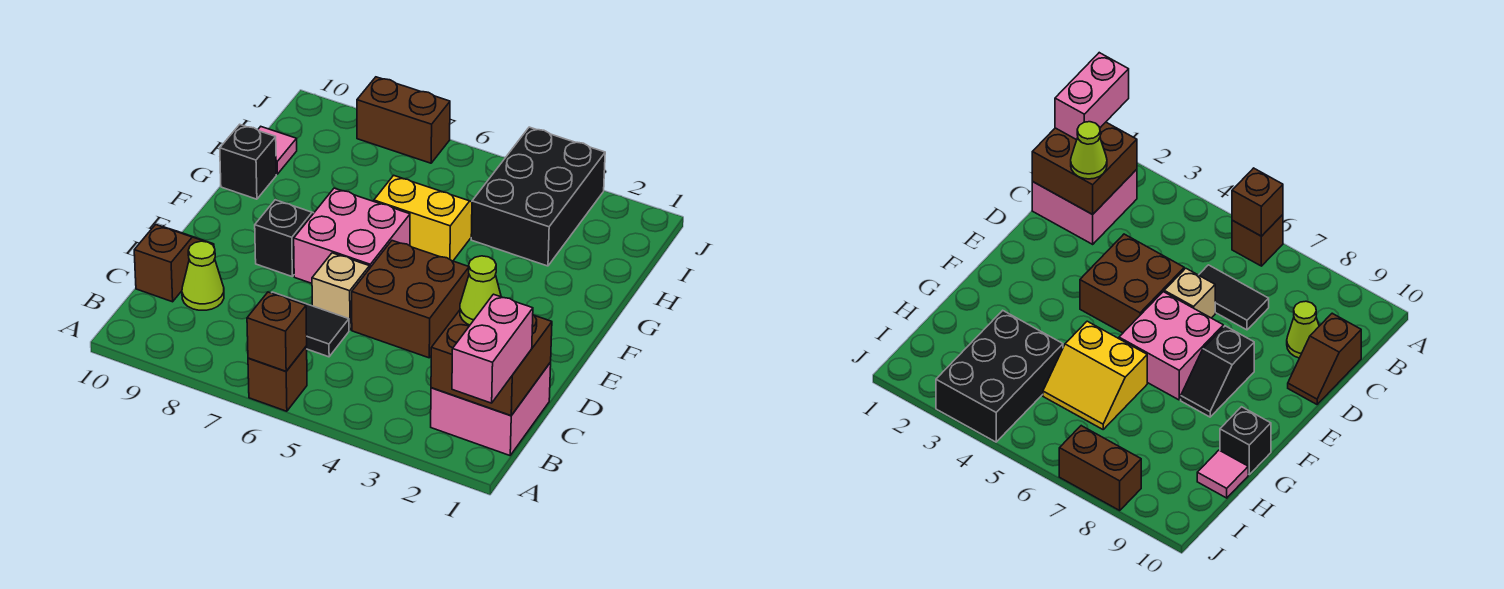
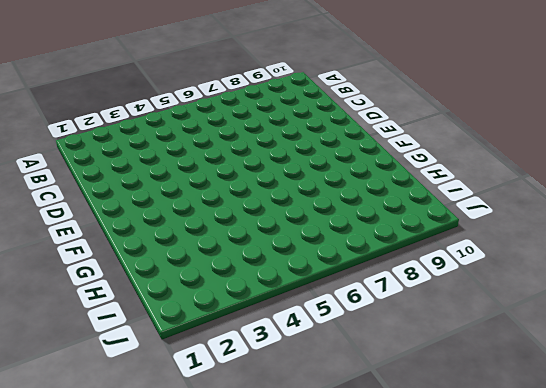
none -> brown brick A6 level 1
none -> pink brick B1:C2 level 1
none -> black tile C6:C7 level 1

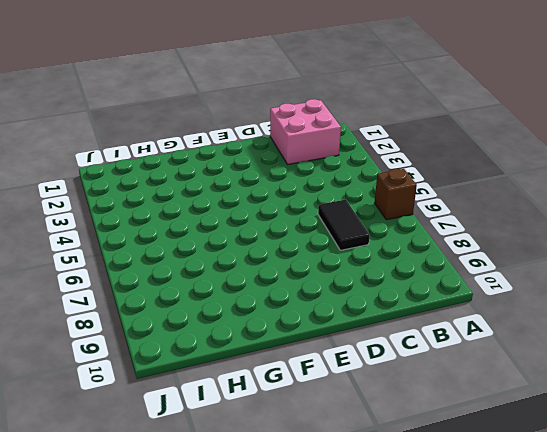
none -> lime cone C9 level 1
none -> brown slope C10:D10 level 1 top C
none -> brown brick D4:E5 level 1

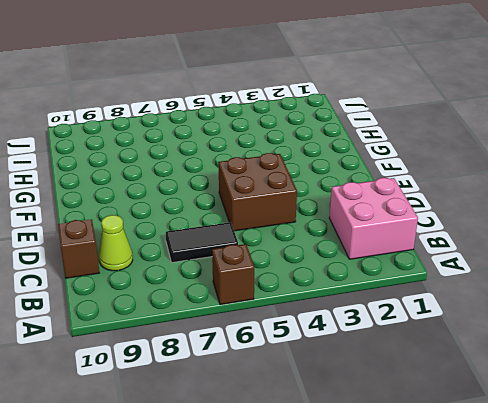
none -> tan brick D6 level 1
none -> pink brick E6:F7 level 1
none -> black slope E8:F8 level 1 top E

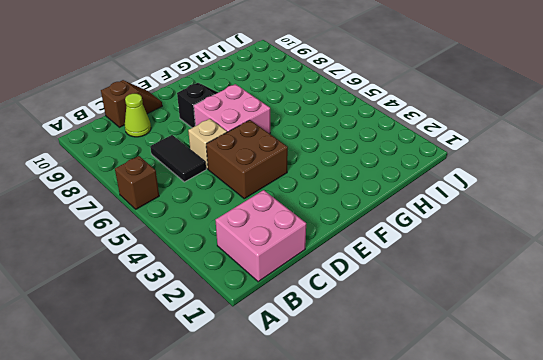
none -> yellow slope G5:H6 level 1 top G
none -> black brick G10 level 1
none -> black brick H3:J4 level 1

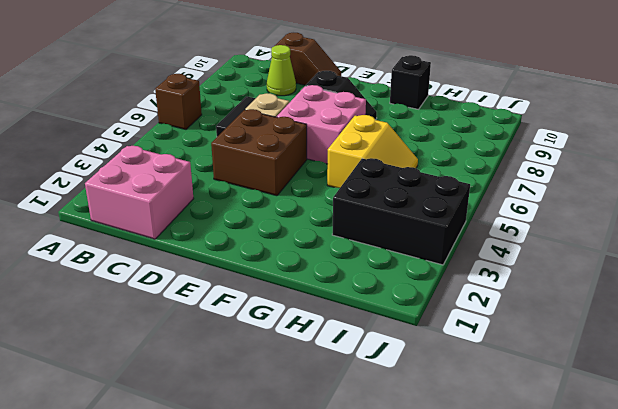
none -> pink tile H10 level 1
none -> brown brick J7:J8 level 1
none -> brown brick A6 level 2

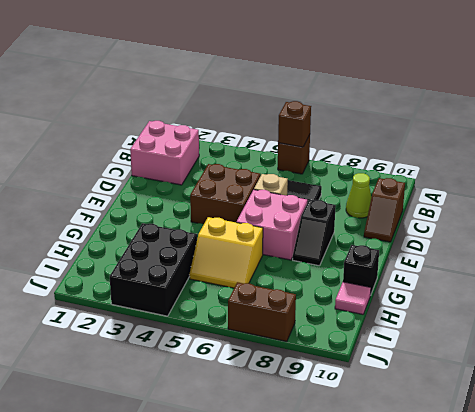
none -> brown brick B1:C2 level 2
none -> pink brick A1:B1 level 3
none -> lime cone C2 level 3

